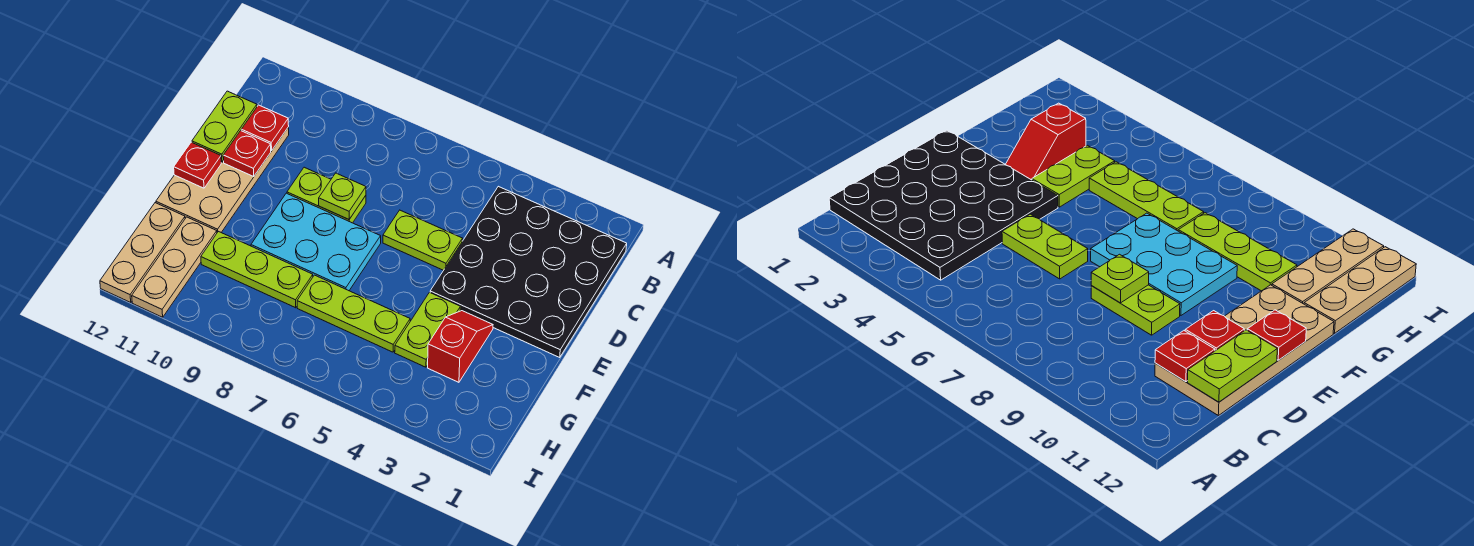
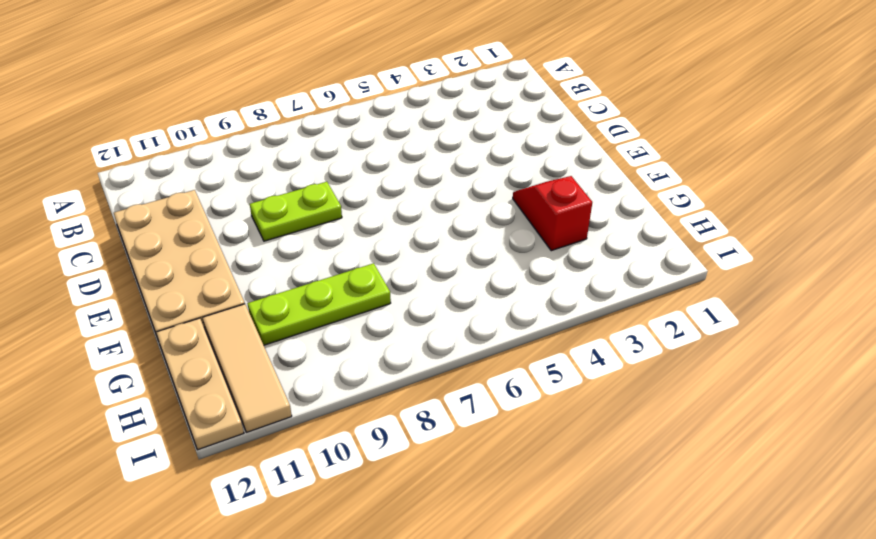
tan tile G11:I11 level 1 -> tan plate G11:I11 level 1
none -> black plate B1:E4 level 1
none -> lime plate D5:D6 level 1
none -> cyan plate E7:F9 level 1

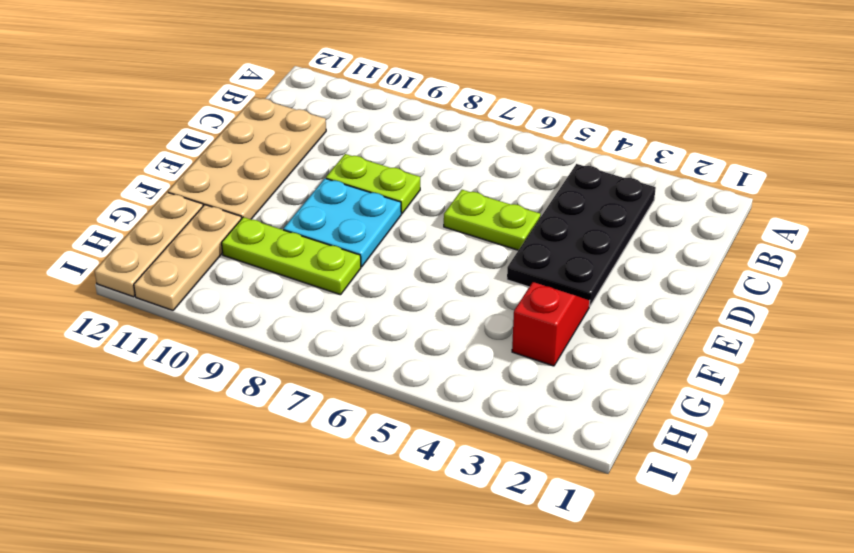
black plate B3:E4 level 1 -> black plate B1:E4 level 1
cyan plate E8:F9 level 1 -> cyan plate E7:F9 level 1
none -> lime plate F4:G4 level 1
none -> lime plate G5:G7 level 1
none -> red plate C11 level 2

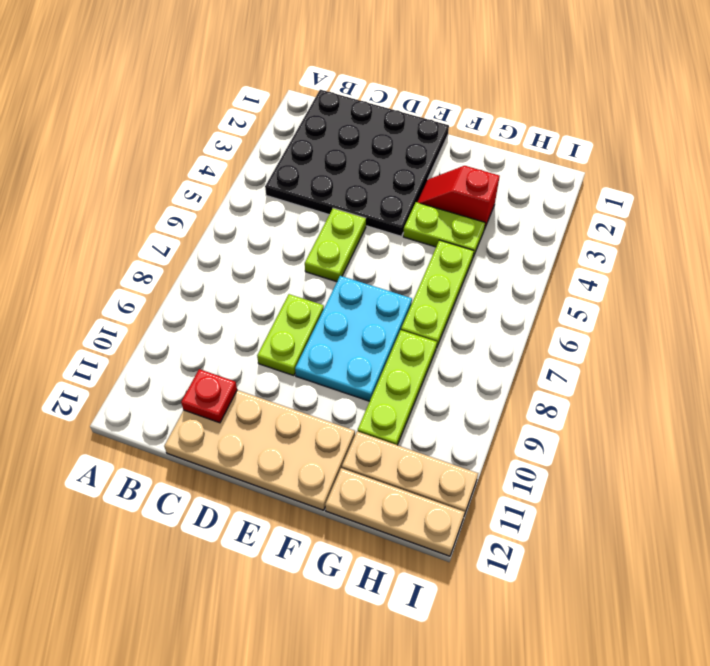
none -> lime plate C12:D12 level 2
none -> lime plate D8 level 2
none -> red plate D11 level 2

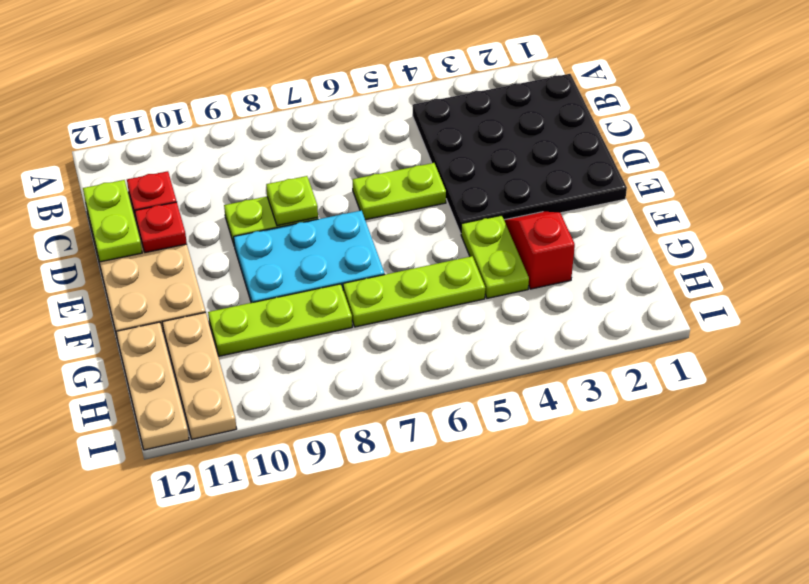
none -> red plate E12 level 2

